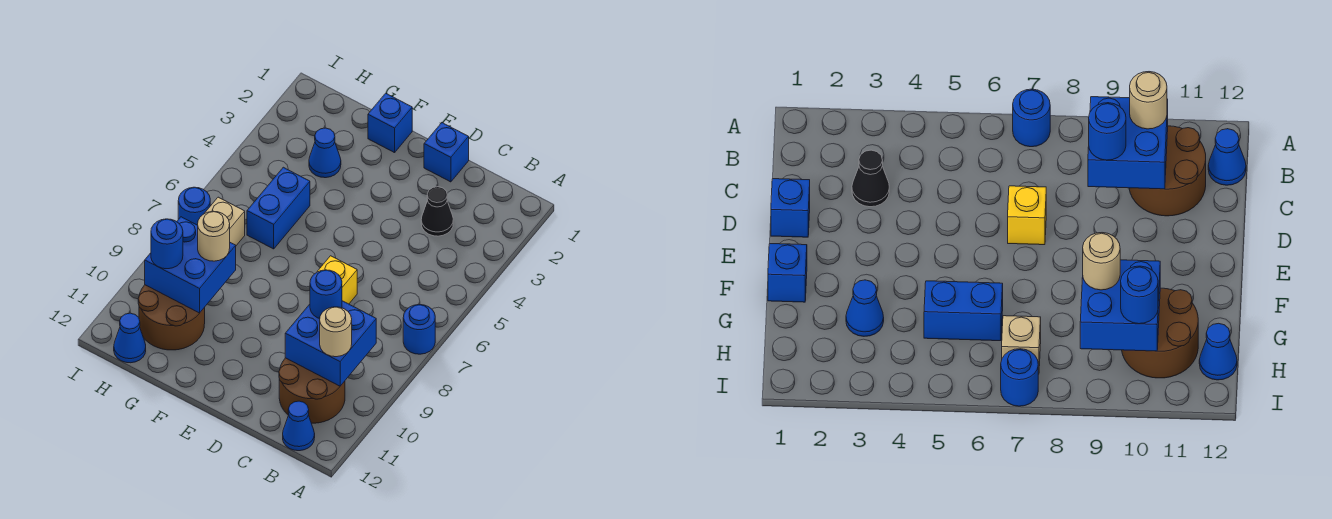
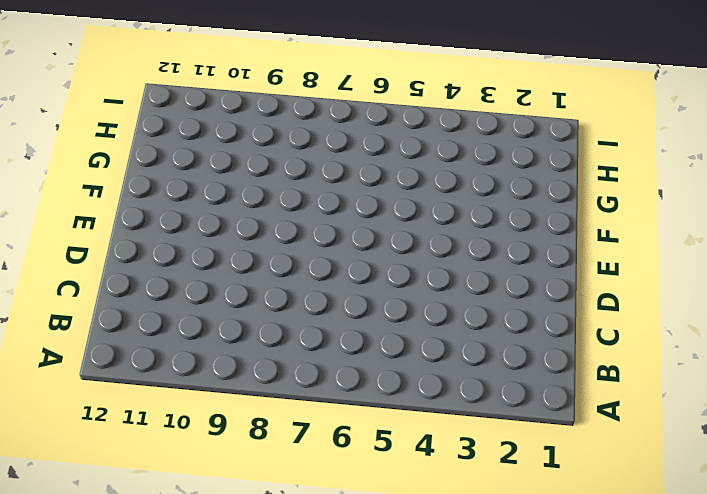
none -> blue round brick A7 level 1
none -> brown round brick B10:C11 level 1
none -> blue cone B12 level 1

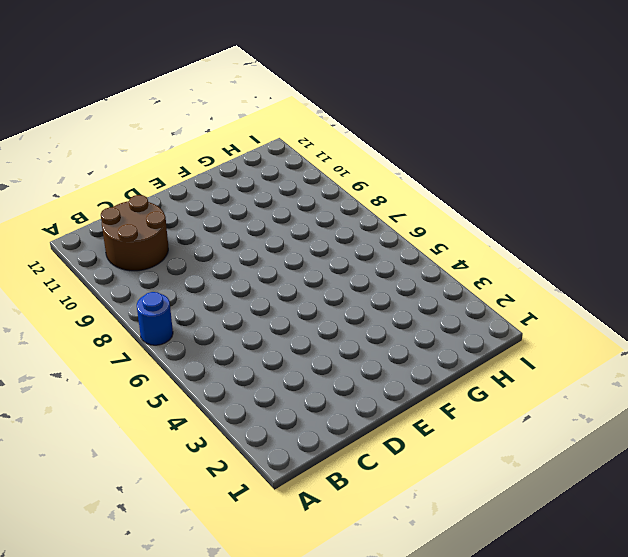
none -> blue cone B12 level 1
none -> black cone C3 level 1
none -> blue brick D1 level 1

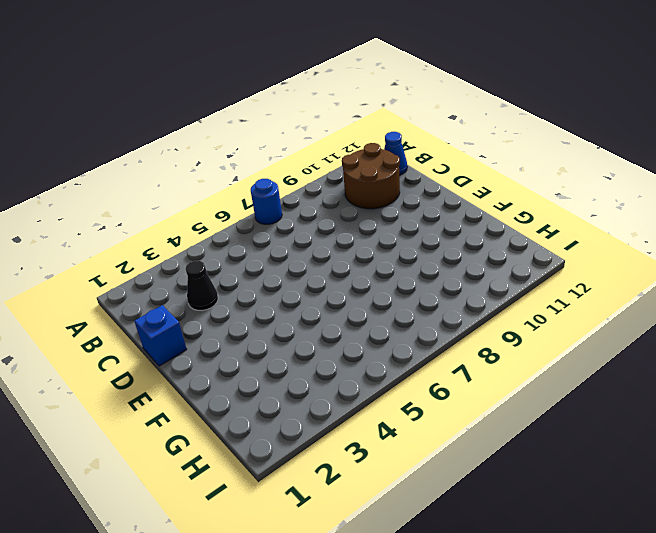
none -> yellow brick D7 level 1
none -> blue brick F1 level 1
none -> blue cone G3 level 1

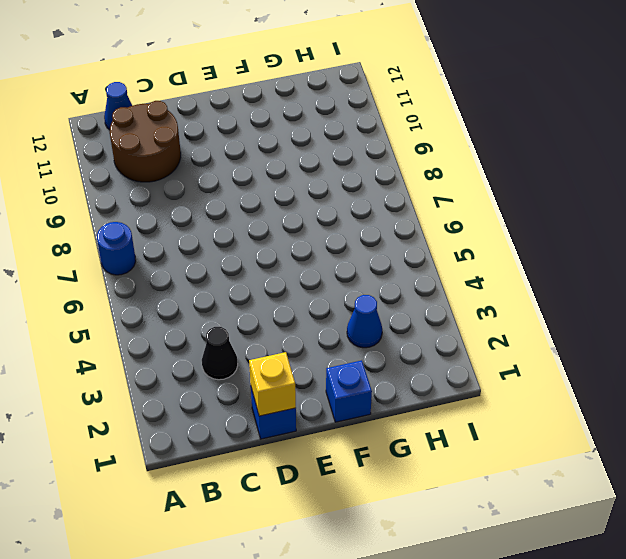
yellow brick D1 level 2 -> yellow brick D7 level 1
none -> blue brick G5:G6 level 1
none -> brown round brick G10:H11 level 1
none -> tan brick H7 level 1

